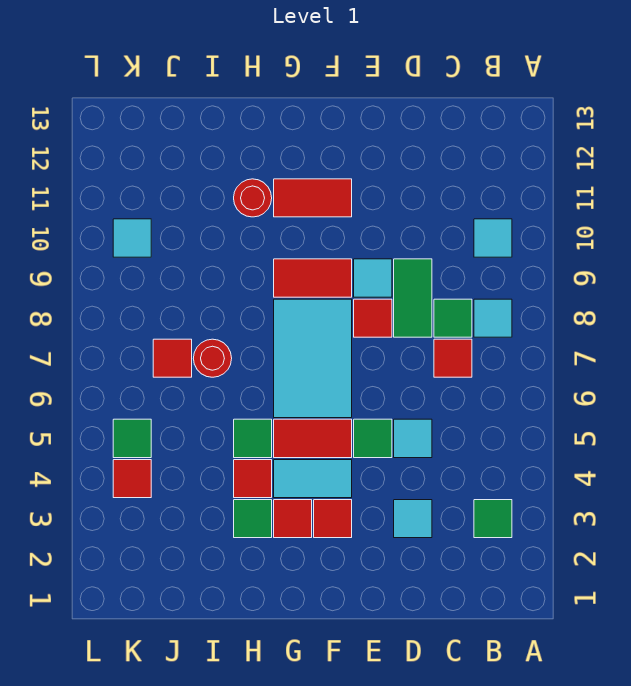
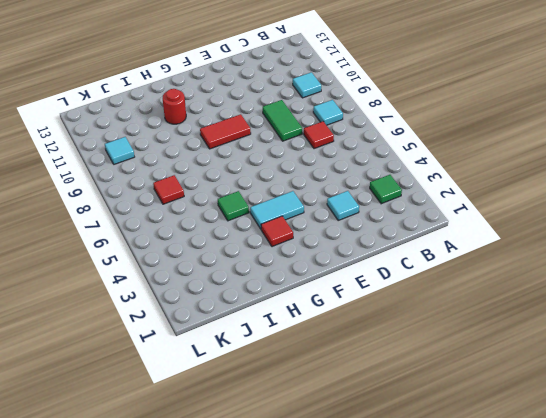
none -> green tile C8 level 1
none -> cyan tile D5 level 1
none -> green tile E5 level 1

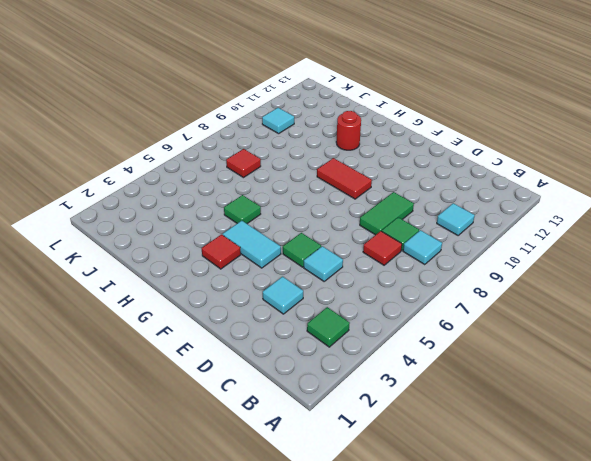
none -> red tile E8 level 1
none -> cyan tile E9 level 1
none -> red tile F3 level 1

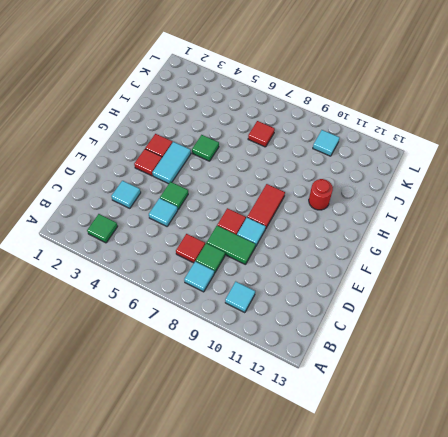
none -> red tile F5:G5 level 1
none -> cyan tile F6:G8 level 1
none -> red tile F11:G11 level 1

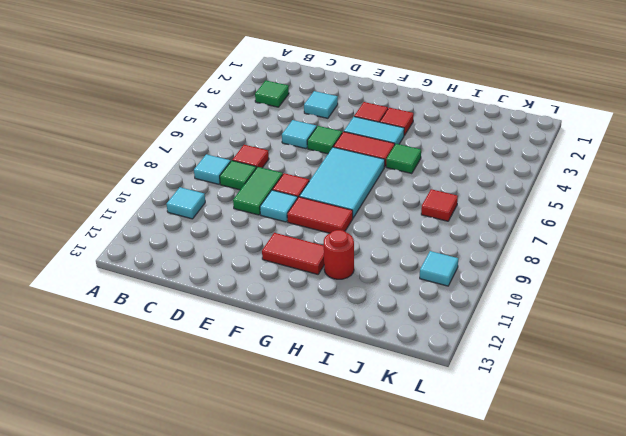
none -> green tile H3 level 1
none -> red tile H4 level 1
none -> red round brick I7 level 1

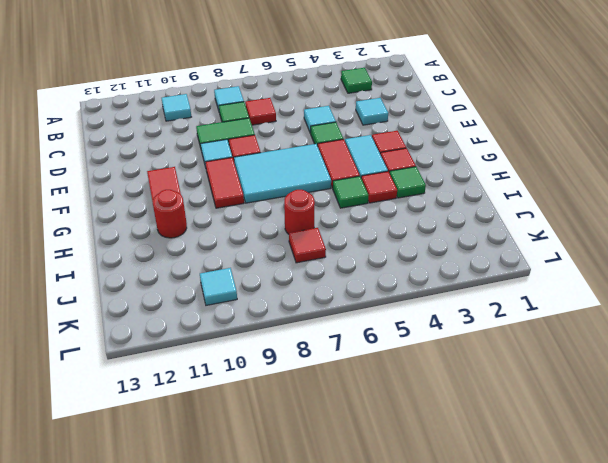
none -> red tile K4 level 1
none -> green tile K5 level 1

